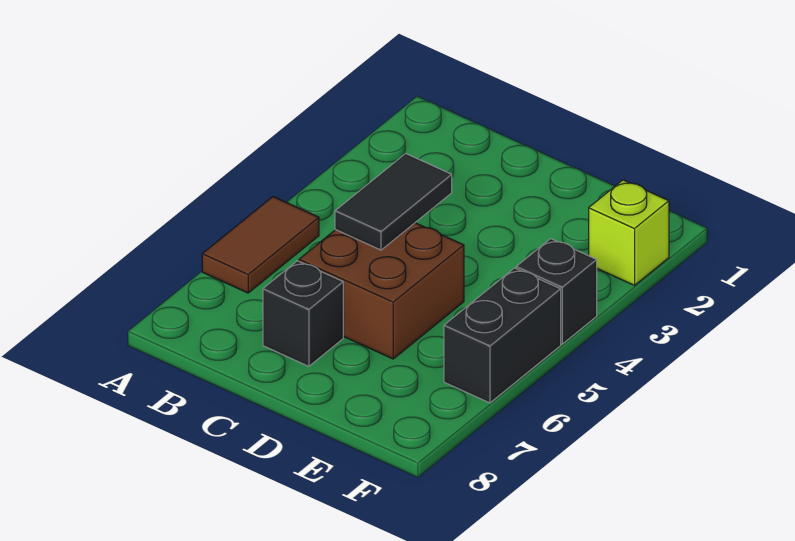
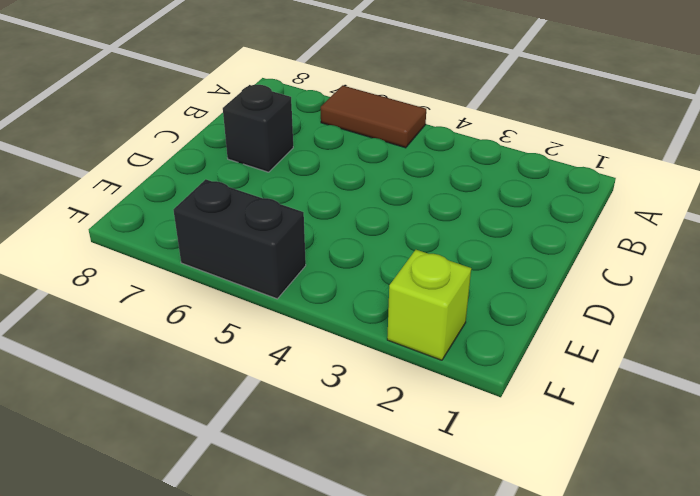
none -> brown brick C5:D6 level 1
none -> black brick F4 level 1

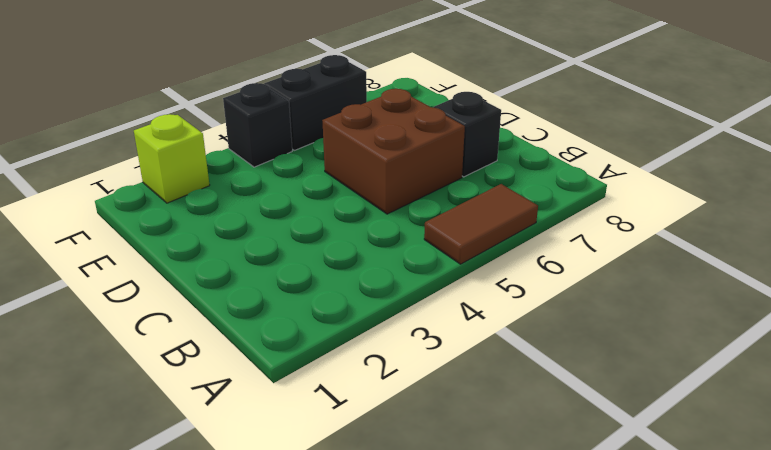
none -> black tile C4:C5 level 2

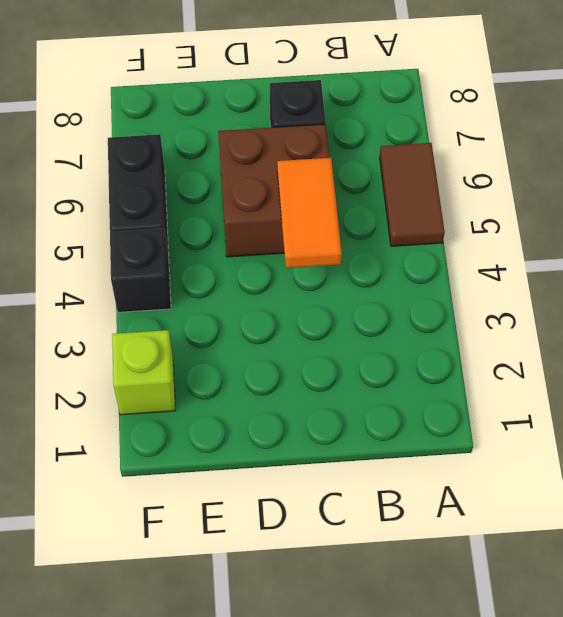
orange tile C4:C5 level 2 -> black tile C4:C5 level 2

